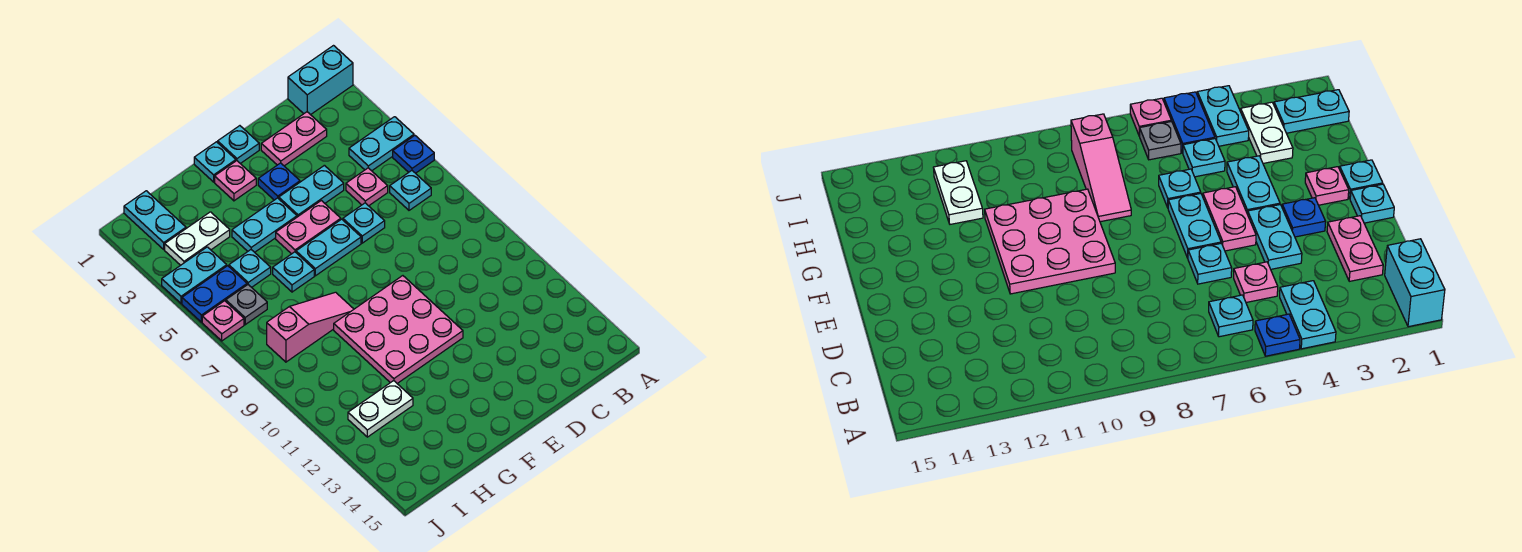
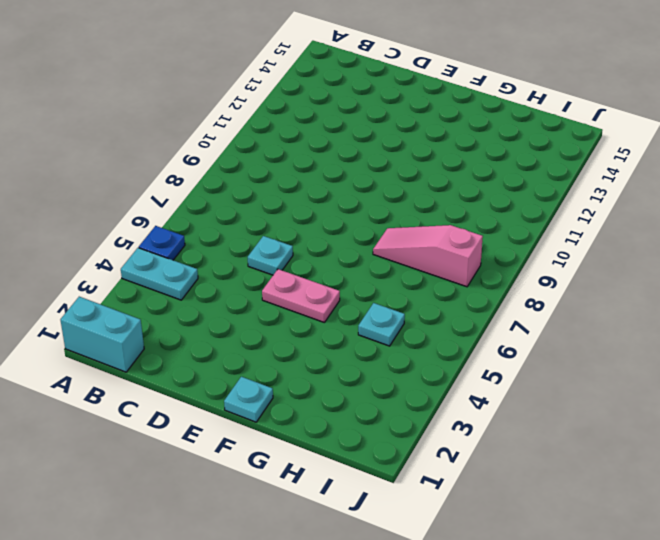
none -> cyan plate B6 level 1
none -> pink plate C2:D2 level 1
none -> pink plate C5 level 1

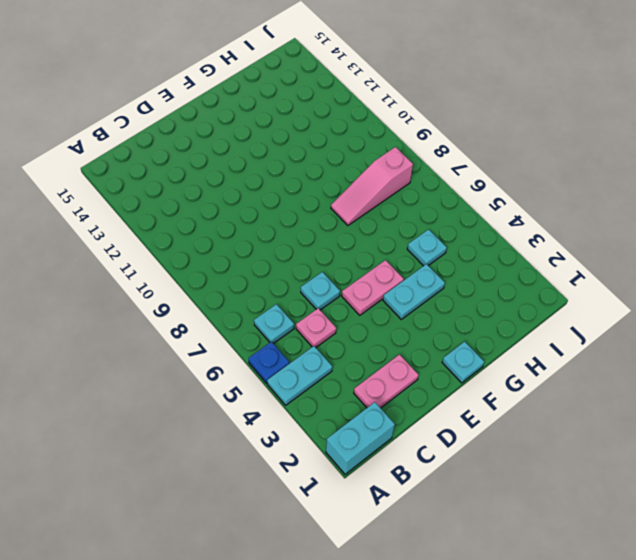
none -> cyan plate D4:E4 level 1
none -> cyan plate E1 level 1
none -> blue plate E3 level 1

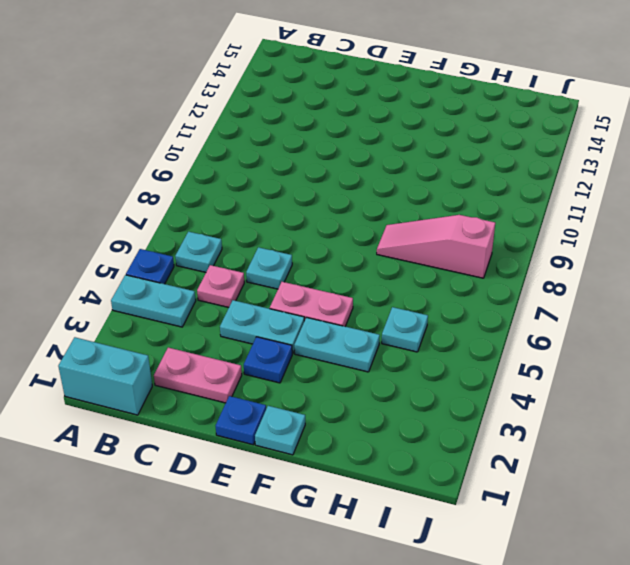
blue plate E1 level 1 -> cyan plate E1 level 1
none -> cyan plate E6:F6 level 1
none -> pink plate E9:G11 level 1
none -> pink plate F2 level 1

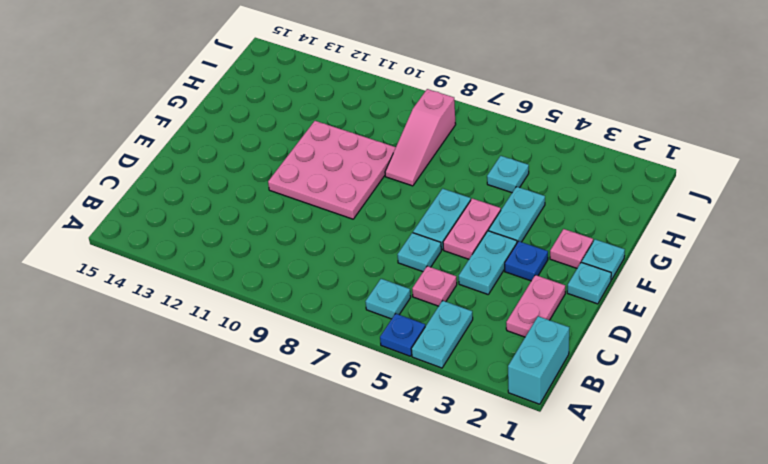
none -> cyan plate G6 level 1
none -> white plate H3:I3 level 1
none -> white plate H12:I12 level 1

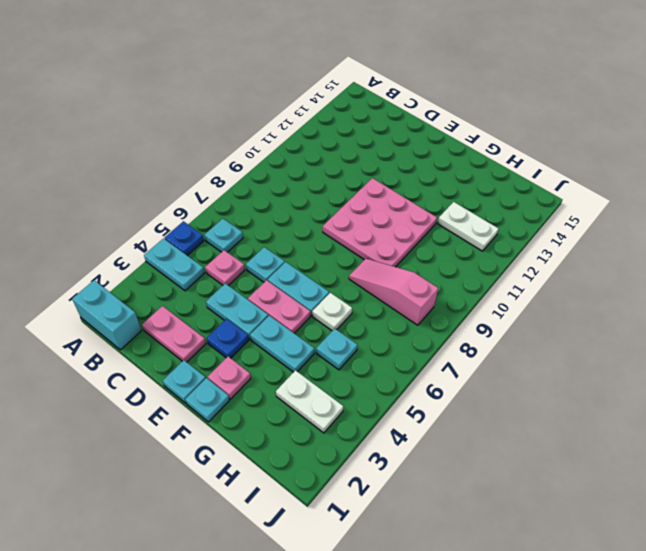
white plate G6 level 1 -> cyan plate G6 level 1
none -> cyan plate I1:I2 level 1
none -> cyan plate I4:J4 level 1
none -> blue plate I5:J5 level 1

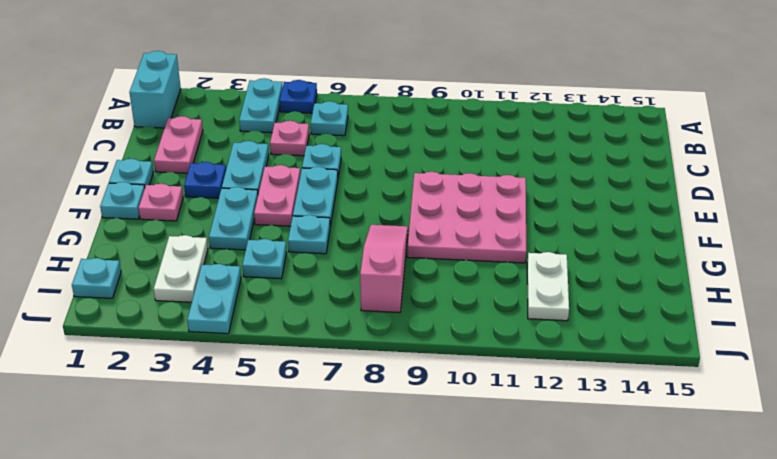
cyan plate I1 level 1 -> cyan plate I1:I2 level 1
none -> blue plate I5:J5 level 1
none -> grey plate I6 level 1
none -> pink plate J6 level 1

